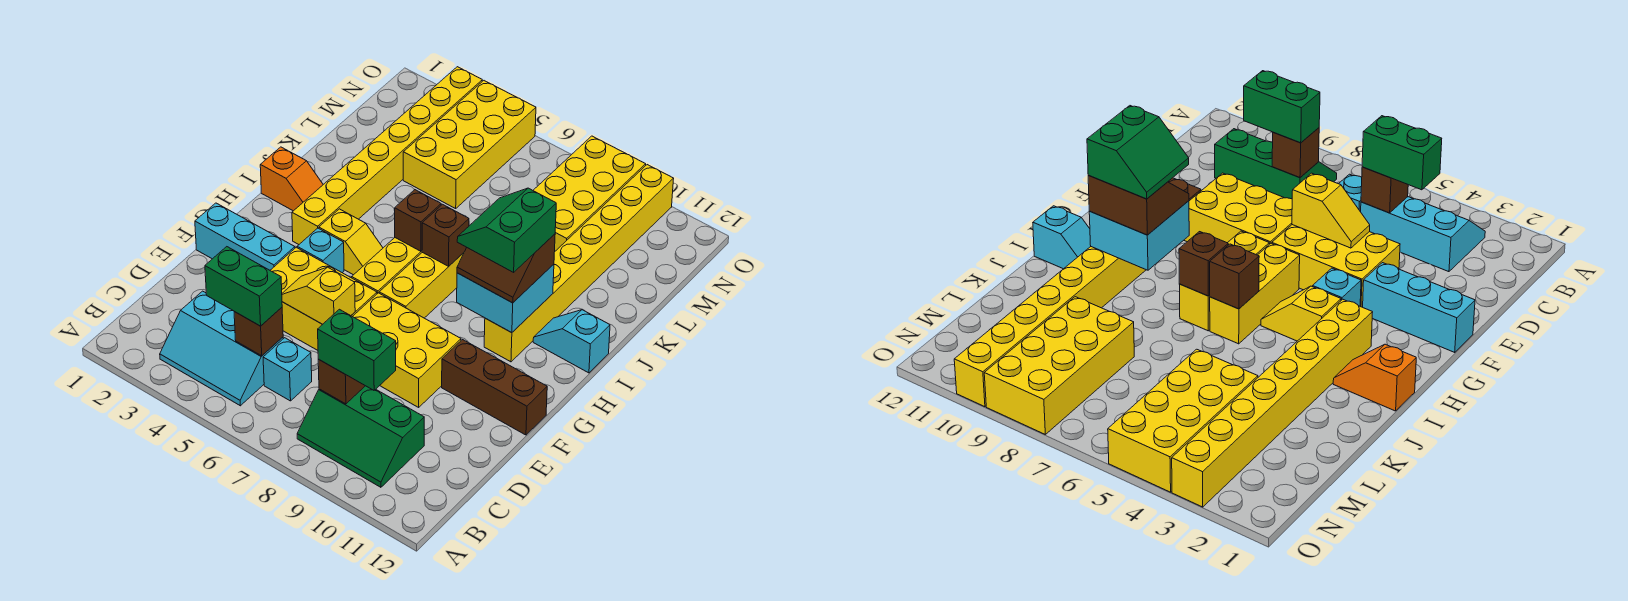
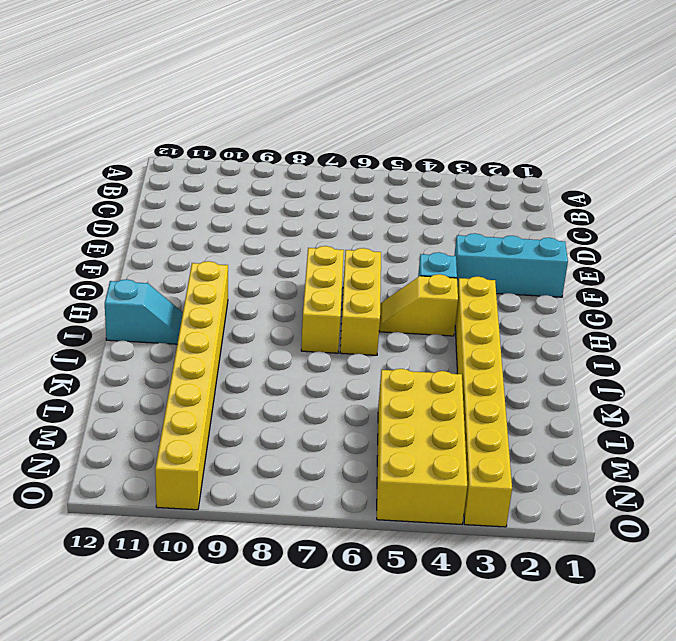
none -> cyan slope B3:C5 level 1 top C
none -> green slope B8:C10 level 1 top C
none -> cyan brick C6 level 1

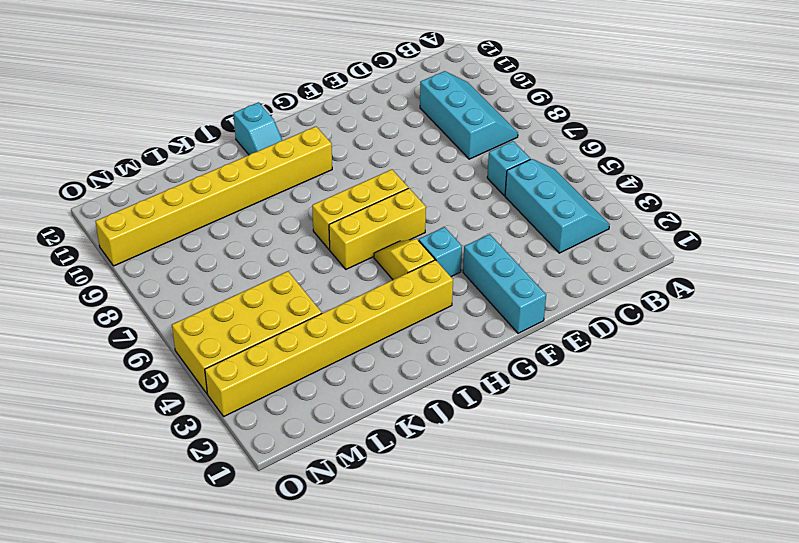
cyan slope B8:C10 level 1 top C -> green slope B8:C10 level 1 top C
none -> yellow brick E4:F6 level 1
none -> yellow brick E7:F9 level 1
none -> brown brick F10:F12 level 1

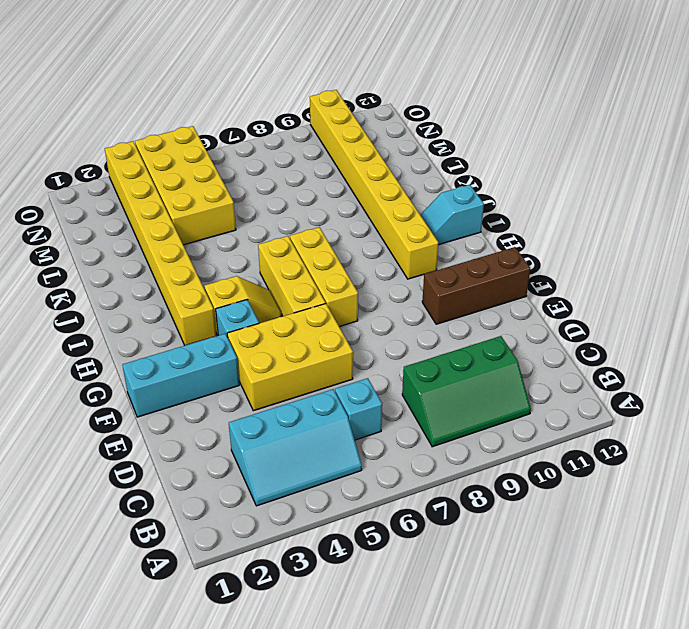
none -> yellow brick E7:F9 level 1
none -> orange slope I1:I2 level 1 top 1
none -> yellow brick L8:O9 level 1

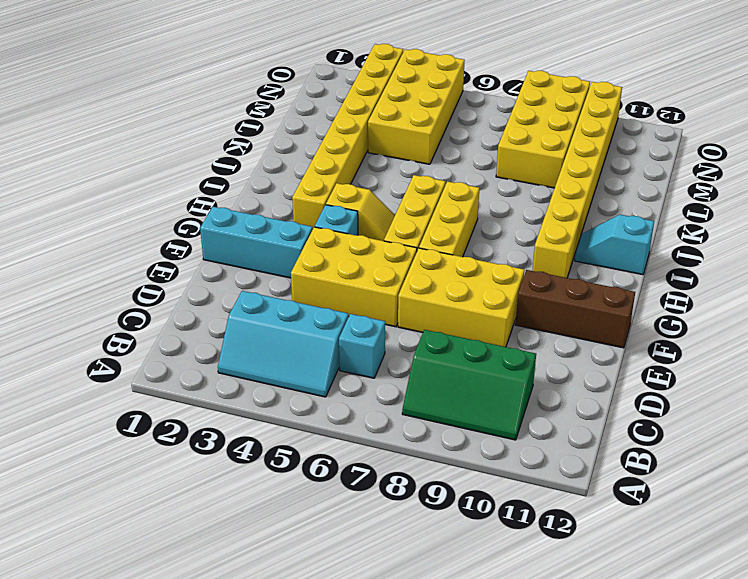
none -> orange slope I1:I2 level 1 top 1
none -> brown brick C5 level 2
none -> brown brick C8 level 2

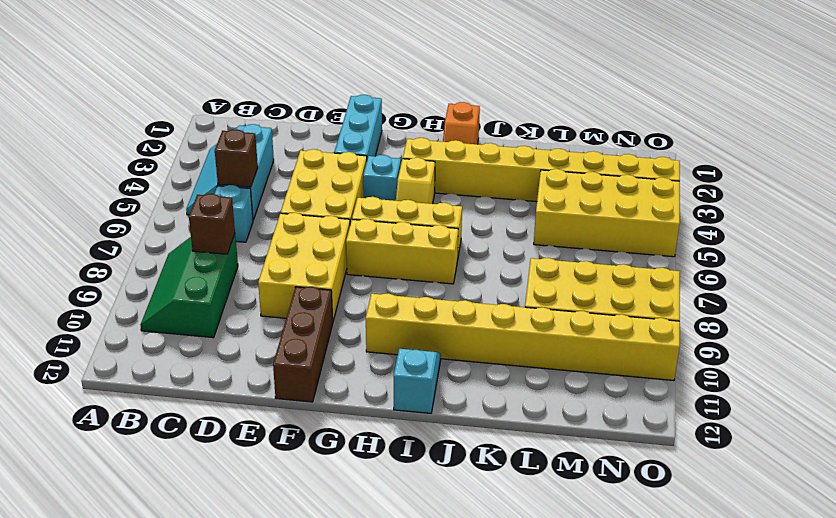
none -> yellow slope E5:E6 level 2 top 6
none -> cyan brick H9:I10 level 2
none -> brown brick I6 level 2

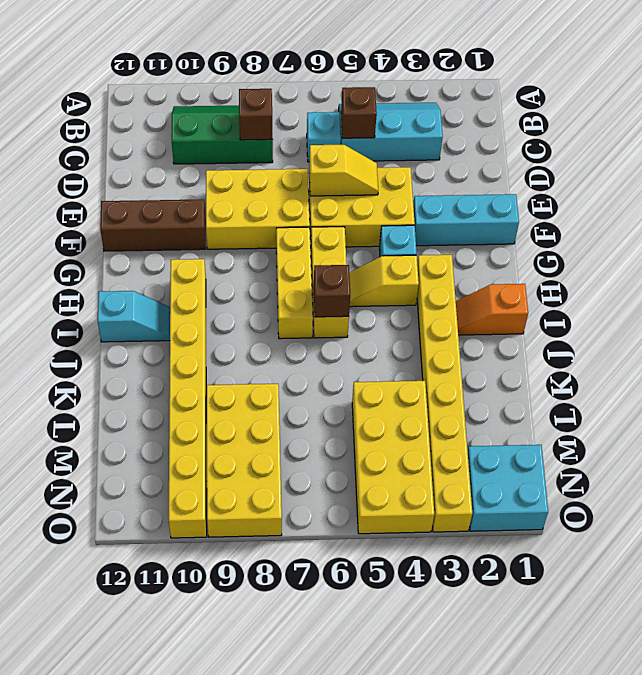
cyan brick N1:O2 level 1 -> cyan brick H9:I10 level 2
none -> brown brick I7 level 2
none -> green brick C4:C5 level 3
none -> green brick C8:C9 level 3

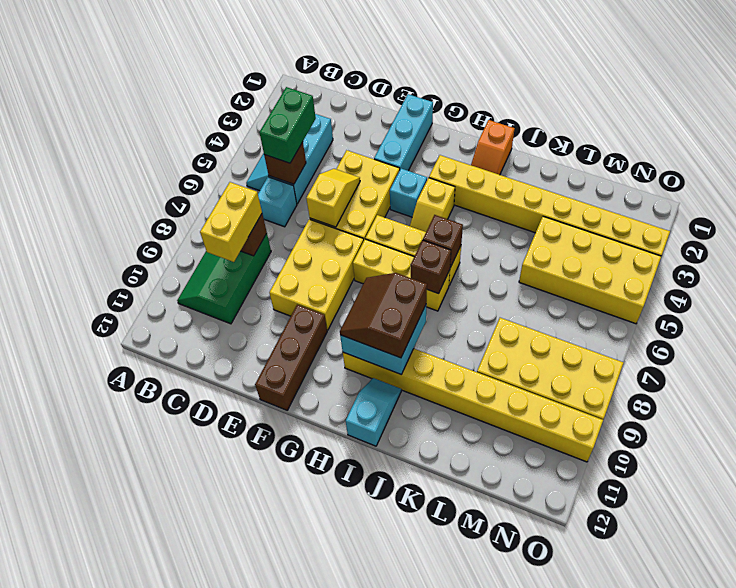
yellow brick C8:C9 level 3 -> green brick C8:C9 level 3
none -> green slope H9:I10 level 4 top 10

